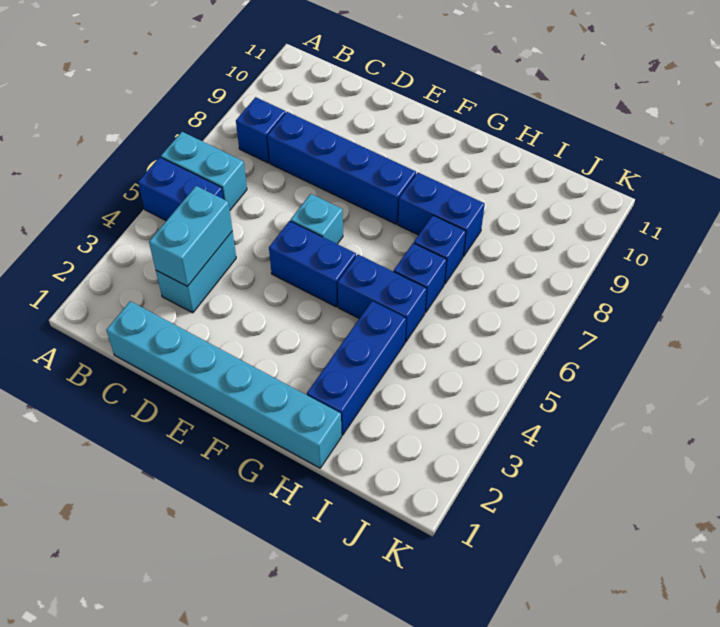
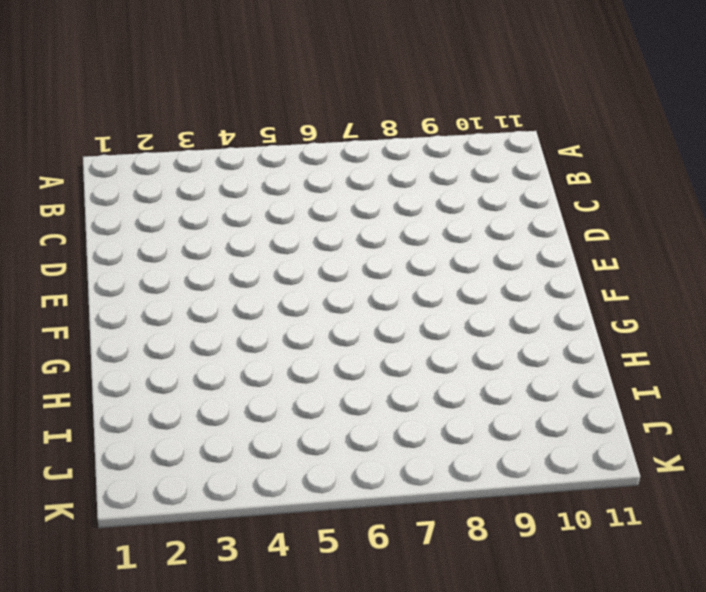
none -> blue brick A5:B5 level 1
none -> cyan brick A6:B6 level 1
none -> blue brick B8 level 1

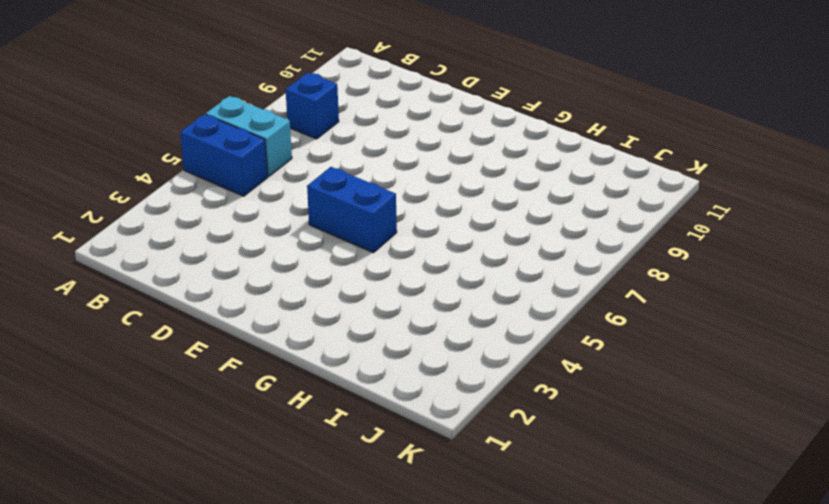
none -> cyan brick C1:H1 level 1
none -> cyan brick C3:C4 level 1
none -> blue brick C8:F8 level 1

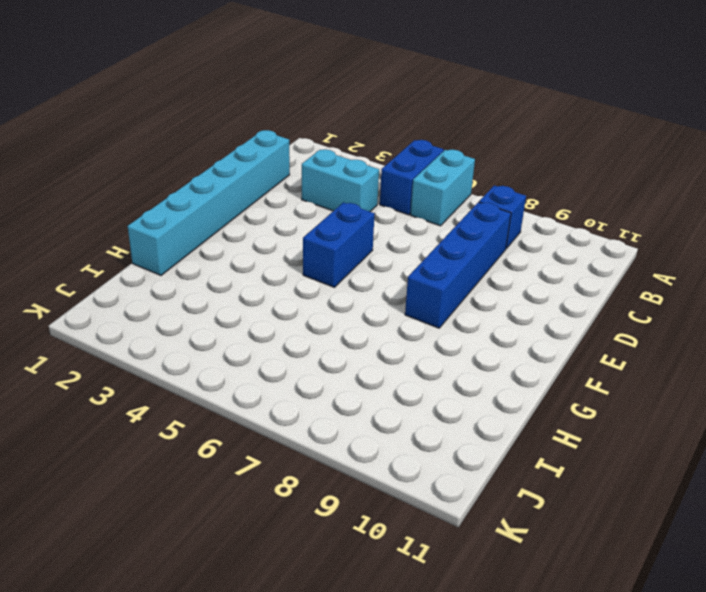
none -> cyan brick E6 level 1
none -> blue brick G5:H5 level 1
none -> blue brick G8:H8 level 1

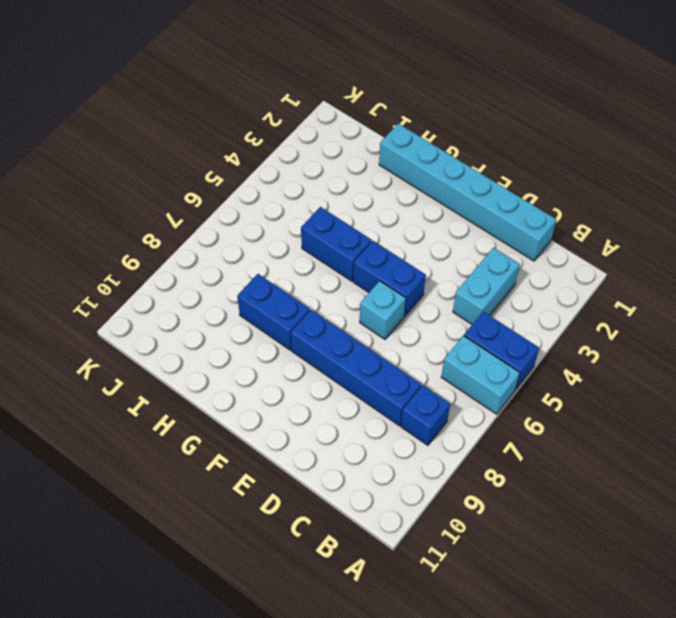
none -> blue brick H2:H4 level 1
none -> blue brick H6 level 1
none -> blue brick H7 level 1

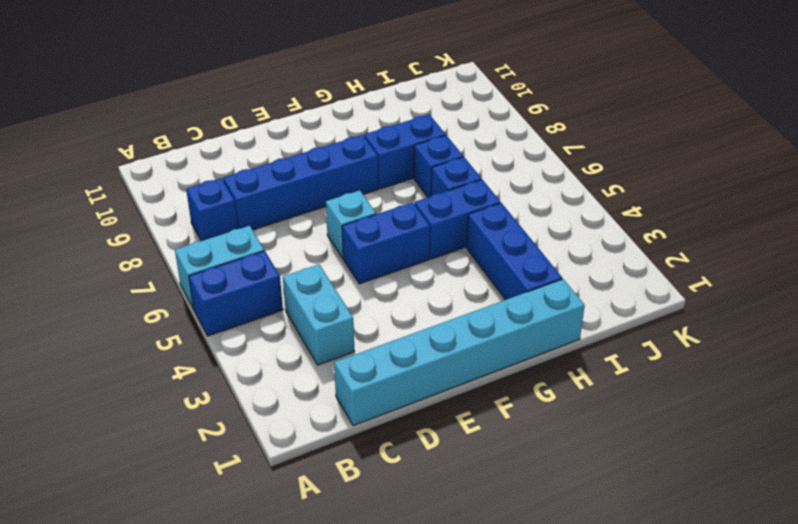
none -> cyan brick C3:C4 level 2

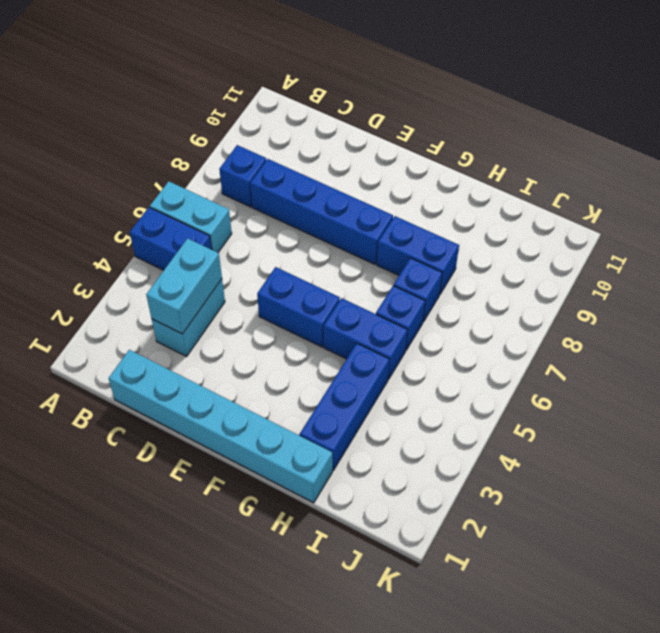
none -> cyan brick E6 level 1

